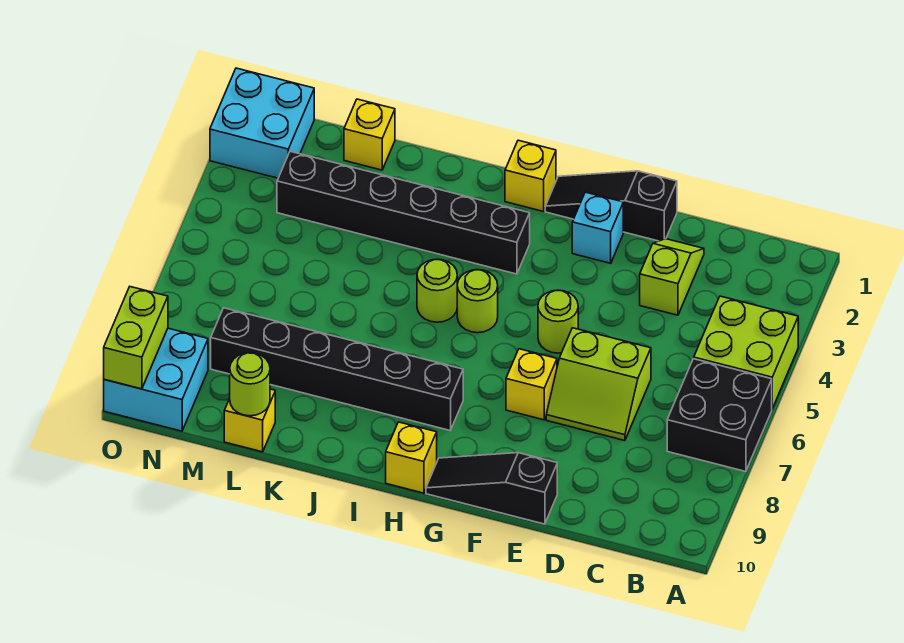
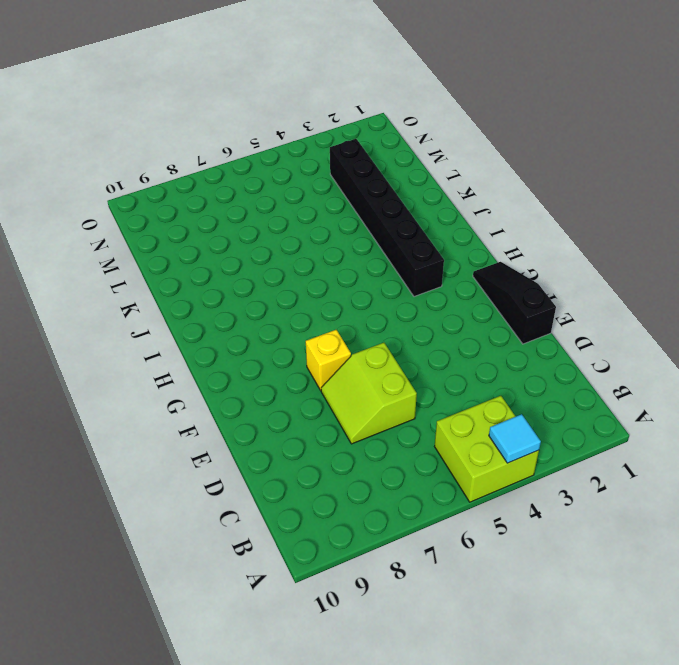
cyan tile A4 level 2 -> none
none -> black brick A6:B7 level 1
none -> lime slope D2:D3 level 1 top 3
none -> black slope E10:G10 level 1 top E

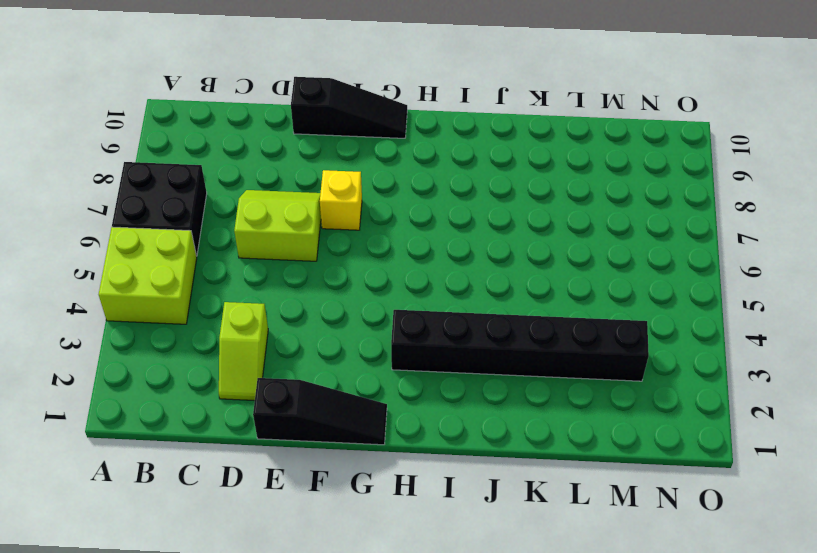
none -> cyan brick F2 level 1
none -> lime round brick F5 level 1
none -> yellow brick H1 level 1

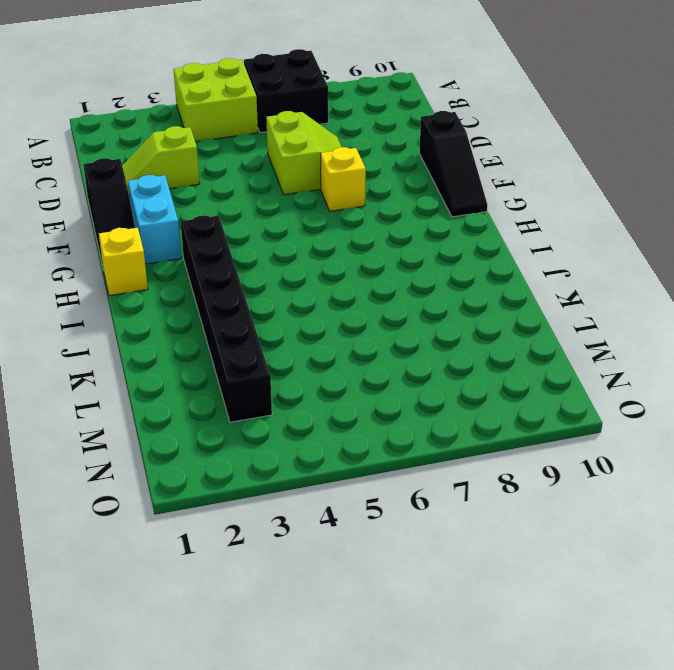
cyan brick F2:G2 level 1 -> cyan brick F2 level 1
none -> lime round brick F5 level 1
none -> lime round brick H5 level 1
none -> black brick H8:M8 level 1

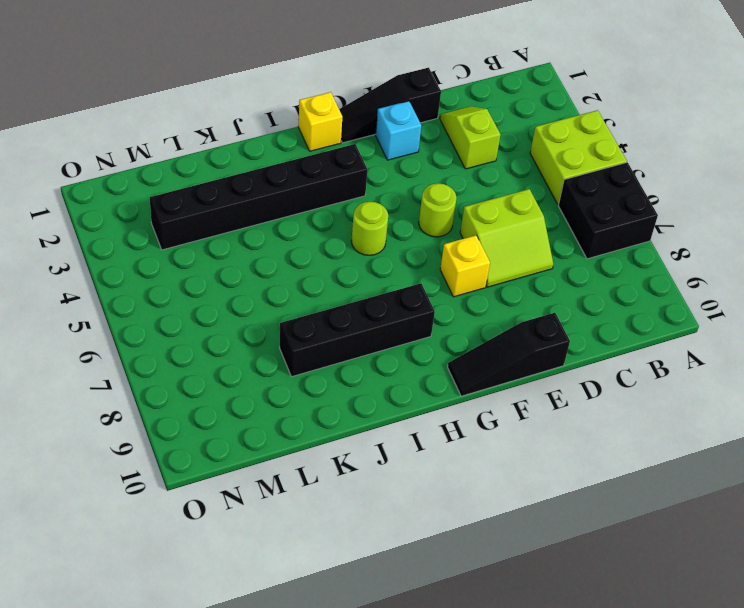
black brick H8:K8 level 1 -> black brick H8:M8 level 1
none -> yellow brick H10 level 1
none -> lime round brick I5 level 1
none -> yellow brick L1 level 1

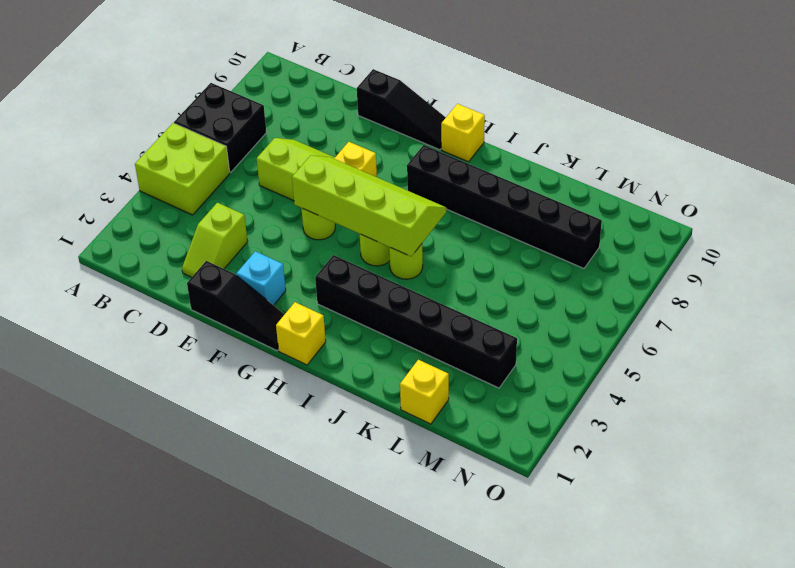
lime slope F5:I6 level 2 top 5 -> none
none -> yellow brick L10 level 1
none -> cyan brick N1:O2 level 1
none -> cyan brick N9:O10 level 1

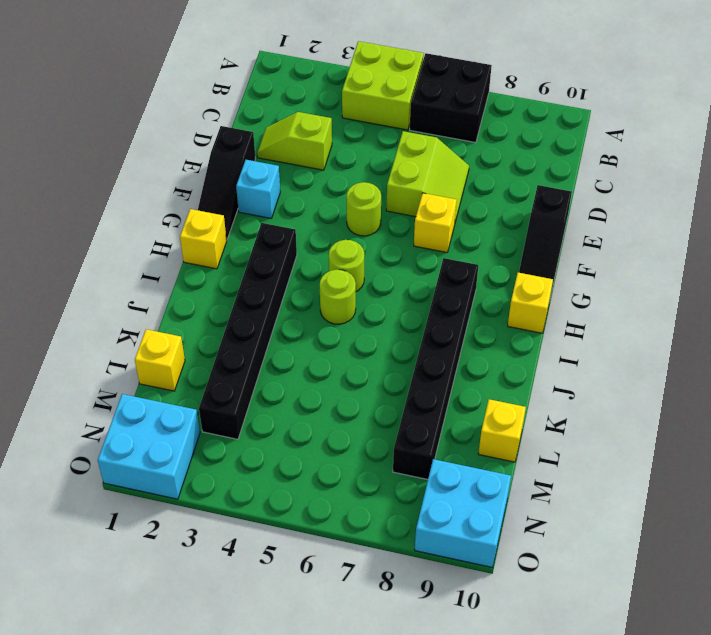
none -> lime round brick L10 level 2
none -> lime brick O9:O10 level 2

